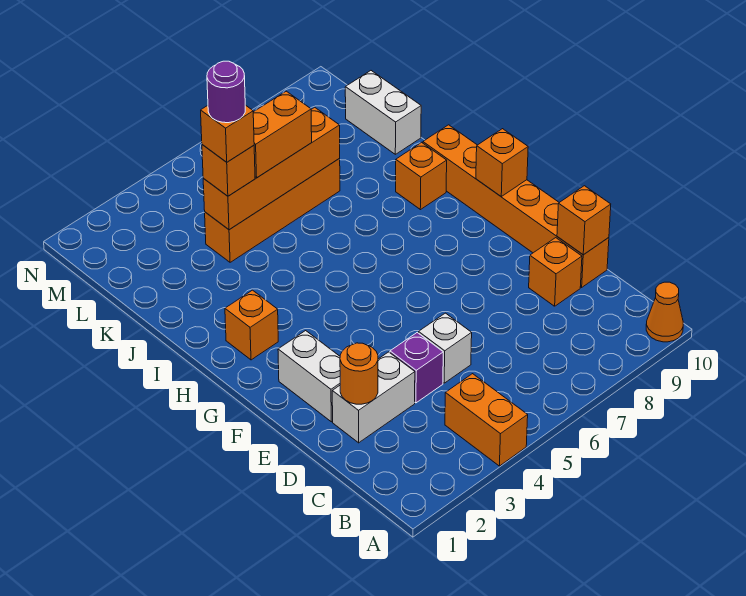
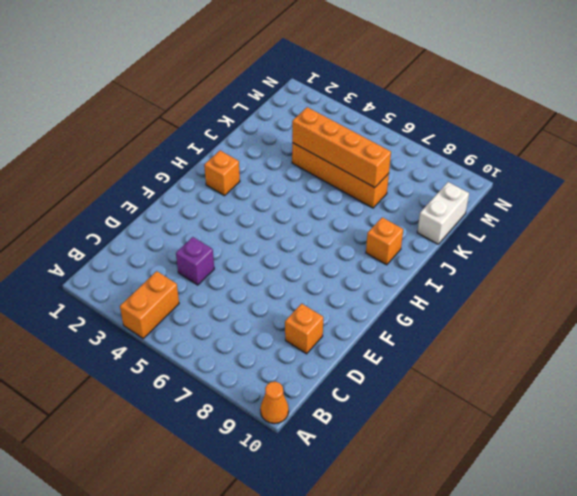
none -> white brick D2:D3 level 1
none -> white brick D5 level 1
none -> orange brick D10:I10 level 1

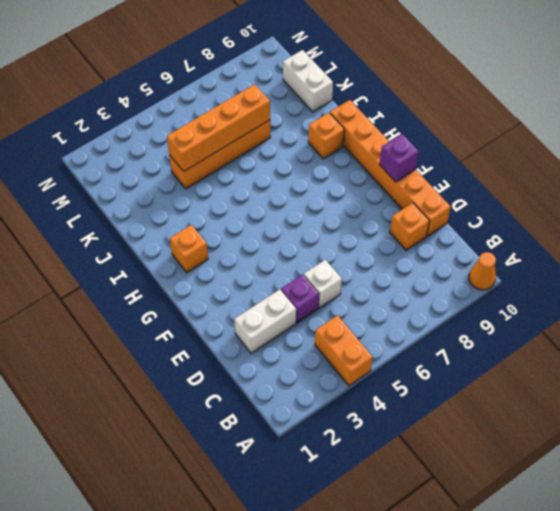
purple brick F10 level 2 -> none
none -> white brick E2:F2 level 1
none -> orange round brick D2 level 2
none -> orange brick D10 level 2

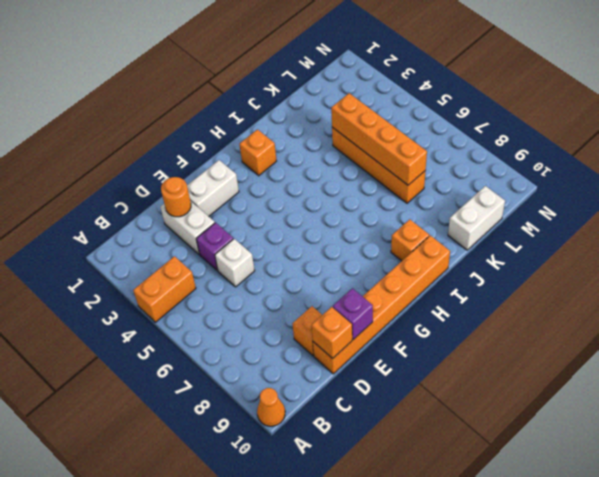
purple brick E10 level 2 -> none
none -> orange brick G10 level 2
none -> orange brick K4 level 3
none -> orange brick K5:K6 level 3

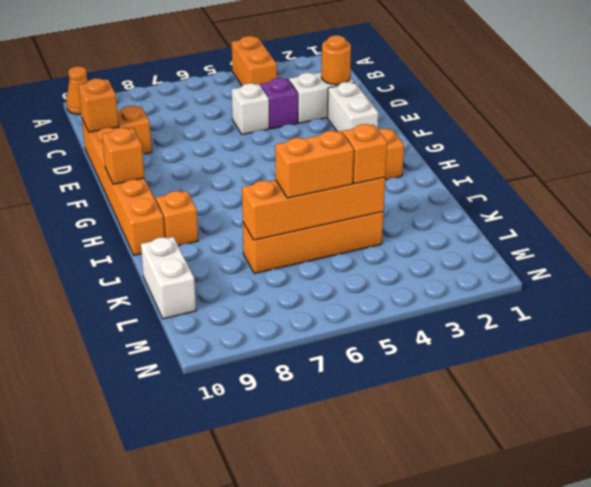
none -> orange brick K4 level 4
none -> purple round brick K4 level 5

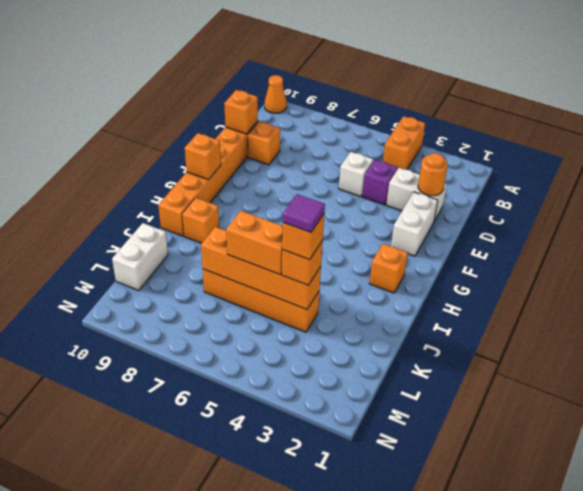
purple tile K4 level 5 -> purple round brick K4 level 5

